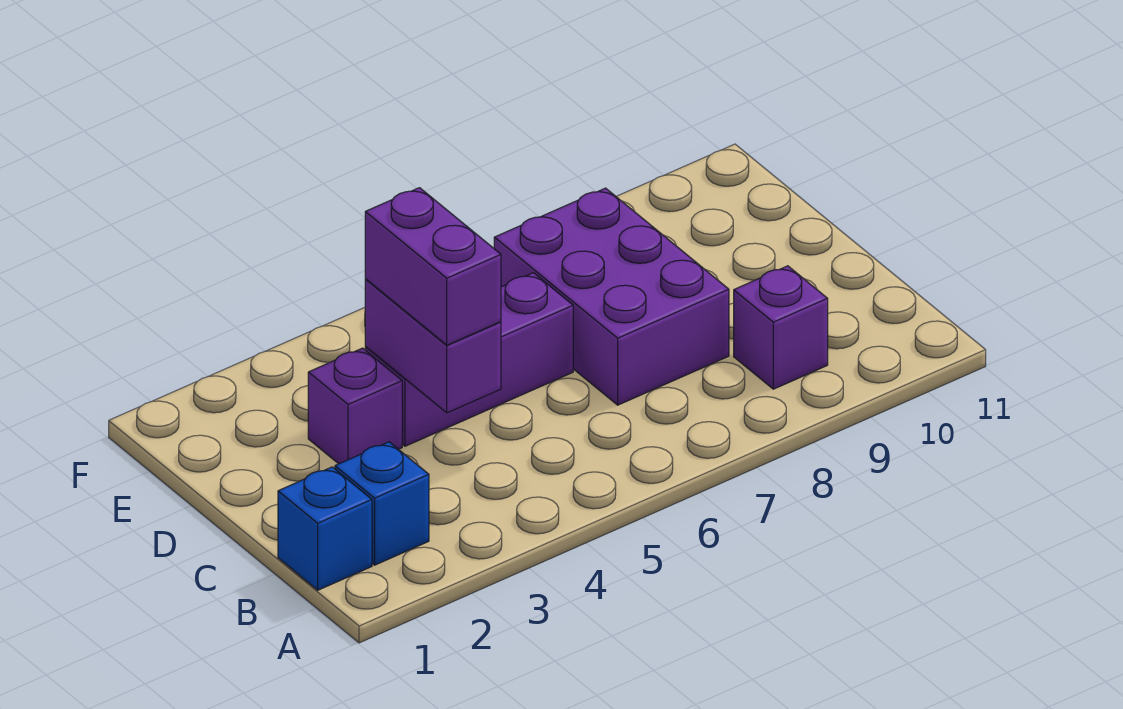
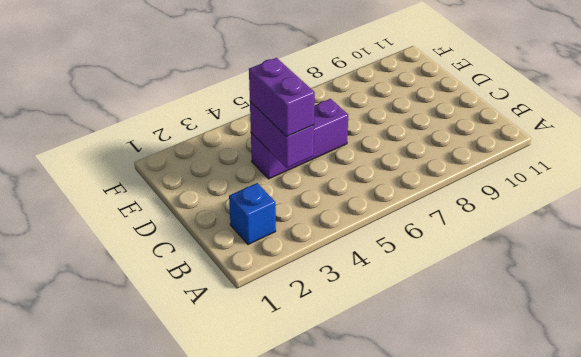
none -> blue brick B1 level 1
none -> purple brick B9 level 1

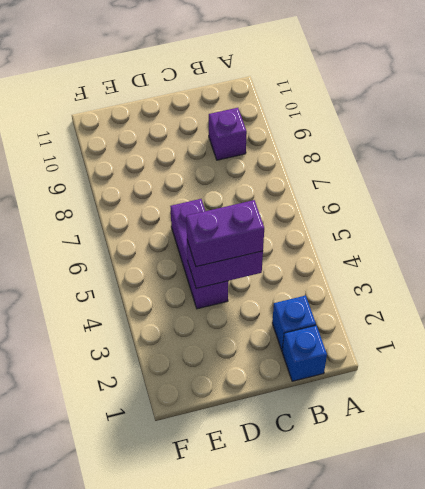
none -> purple brick C7:E8 level 1
none -> purple brick D3 level 1

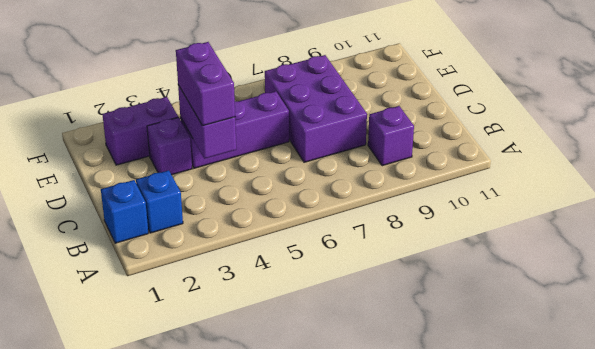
purple brick E2:E3 level 1 -> none

